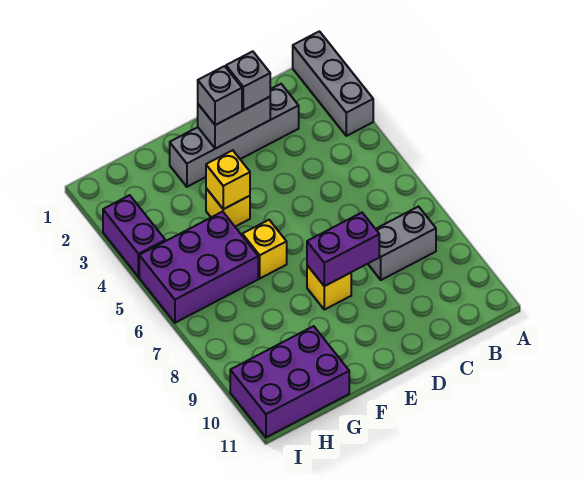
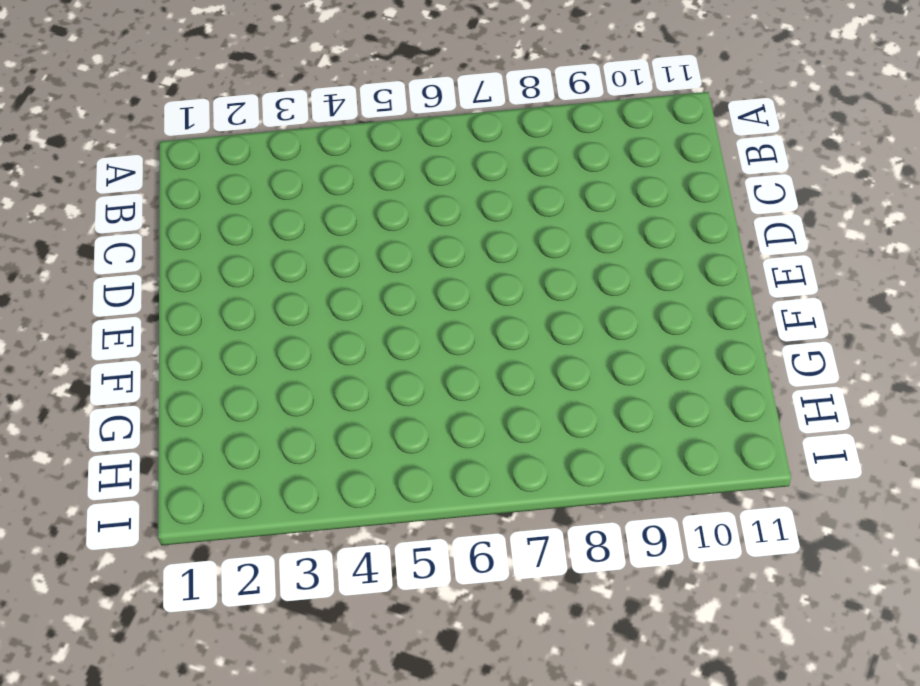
none -> grey brick A1:A3 level 1
none -> grey brick B8:C8 level 1
none -> grey brick C2:F2 level 1

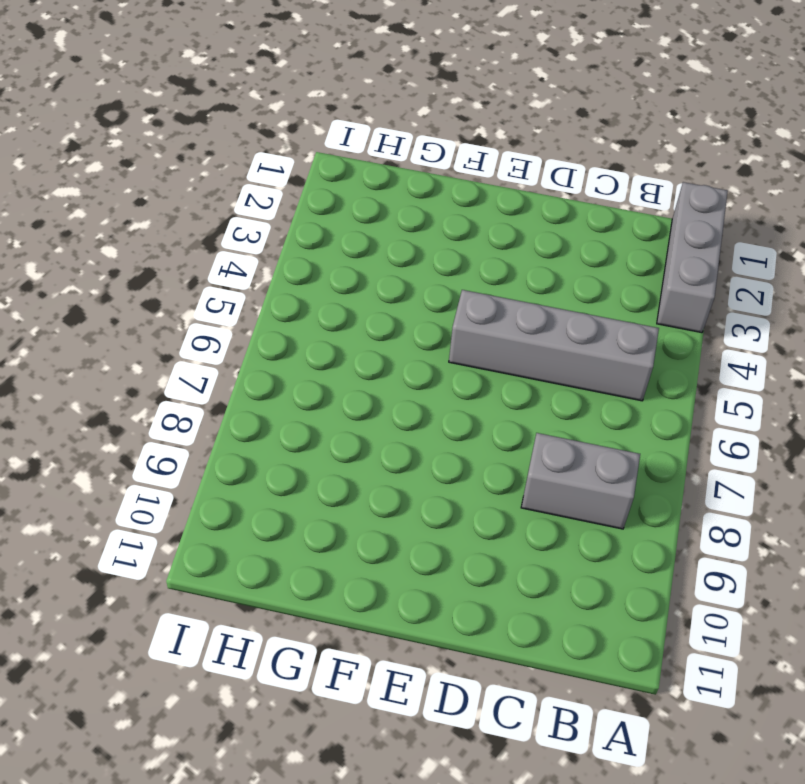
grey brick B5:E5 level 1 -> grey brick C2:F2 level 1
none -> yellow brick E8 level 1
none -> yellow brick F4 level 1
none -> yellow brick F6 level 1

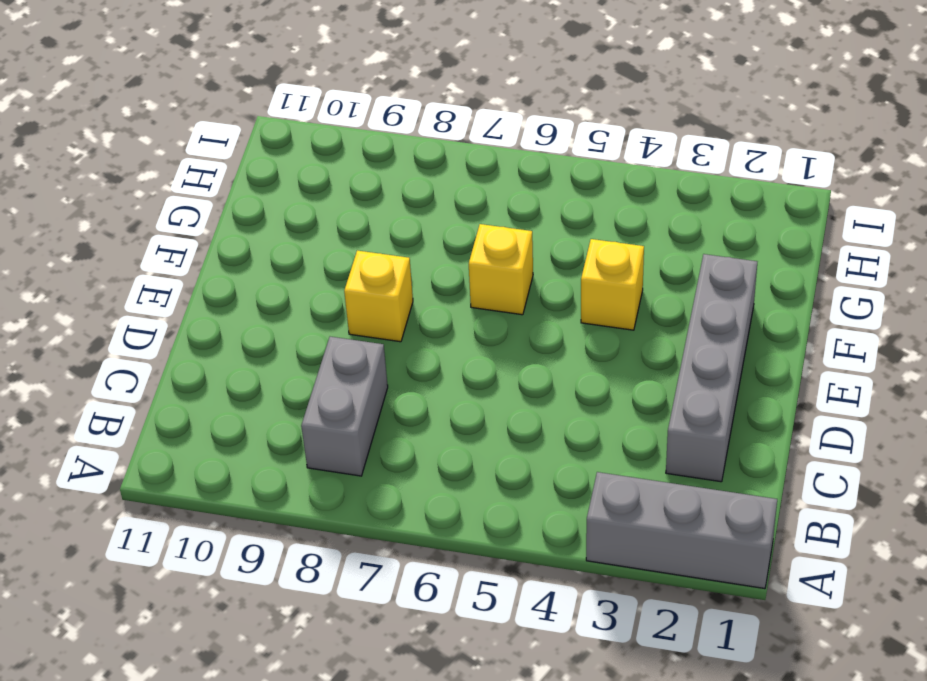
none -> purple brick G5:I6 level 1
none -> purple brick G10:I11 level 1
none -> purple brick I3:I4 level 1

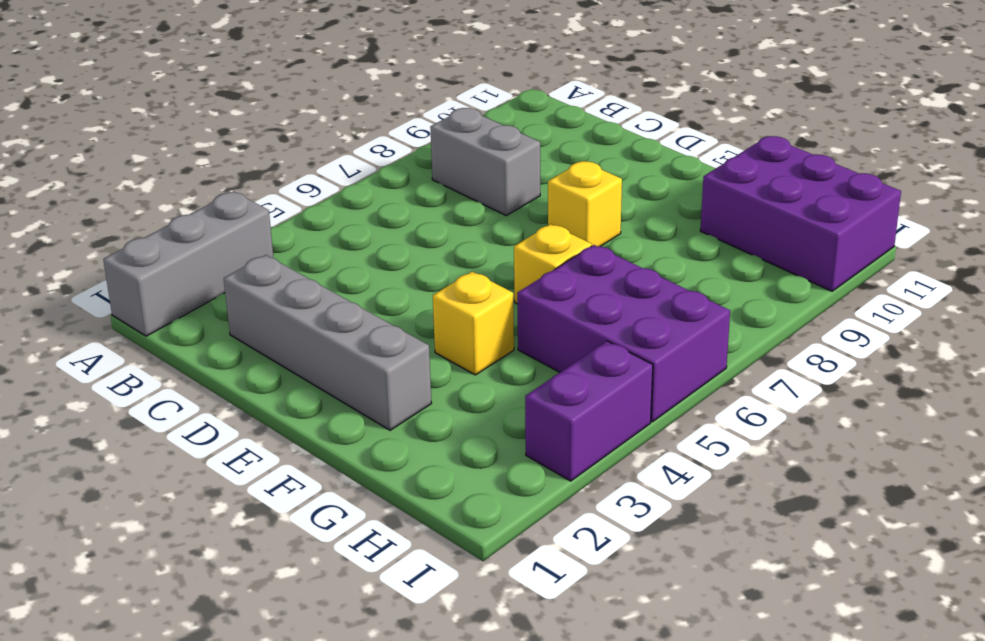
none -> grey brick D2:E2 level 2
none -> purple brick D8:E8 level 2
none -> yellow brick F4 level 2

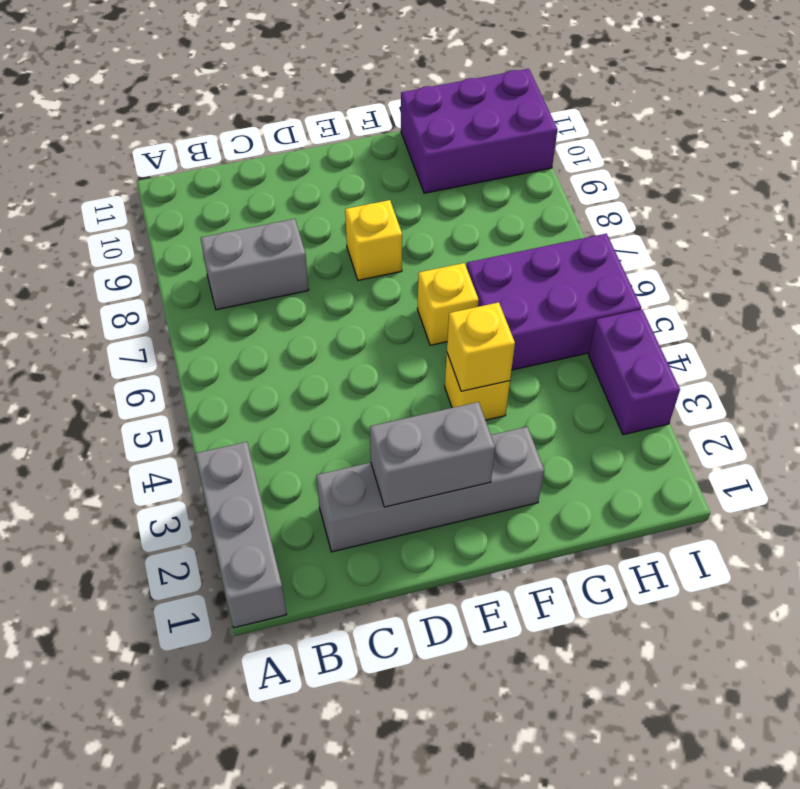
none -> purple brick D8:E8 level 2
none -> grey brick D2 level 3
none -> grey brick E2 level 3

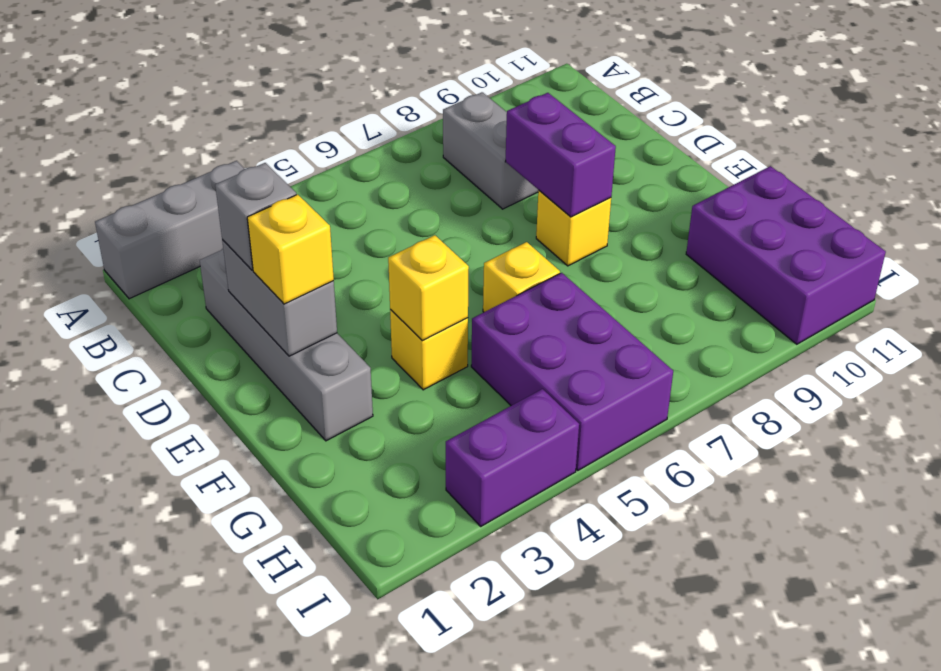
yellow brick E2 level 3 -> grey brick E2 level 3

